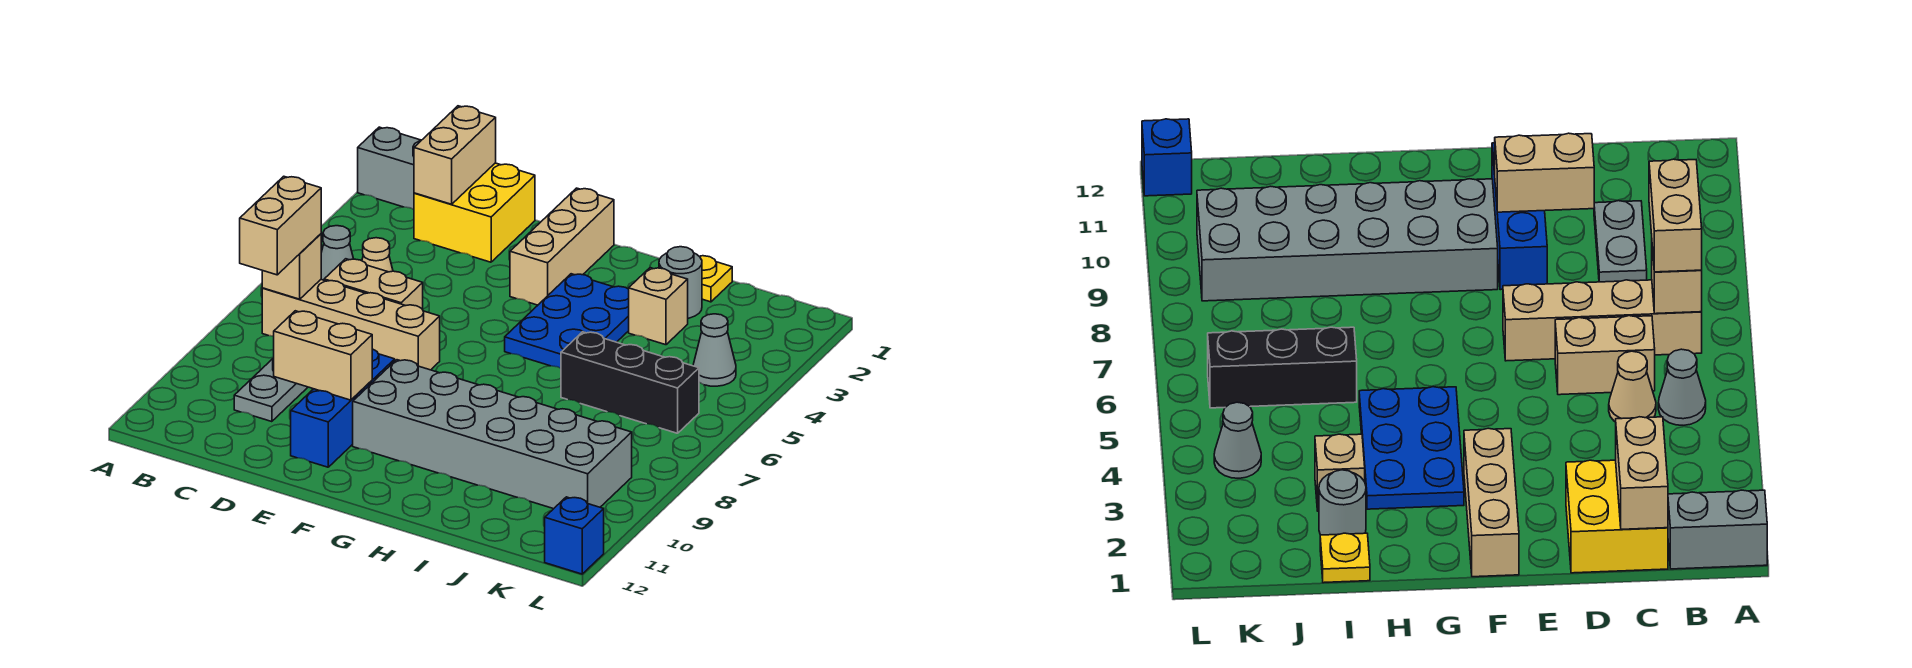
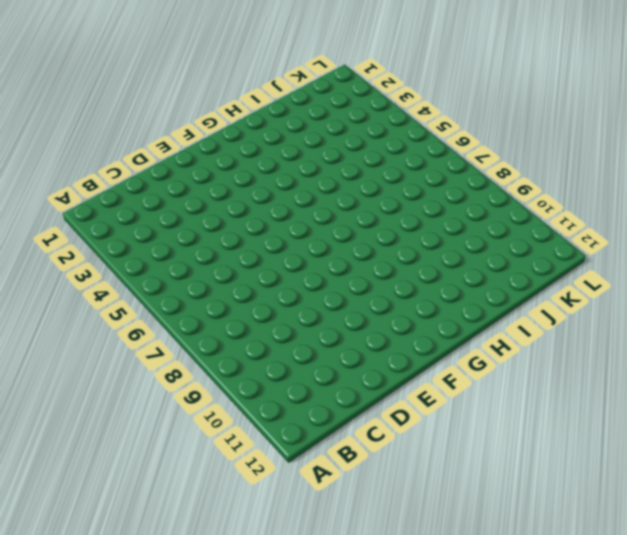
none -> grey brick A1:B1 level 1
none -> grey cone B5 level 1
none -> tan brick B7:E7 level 1

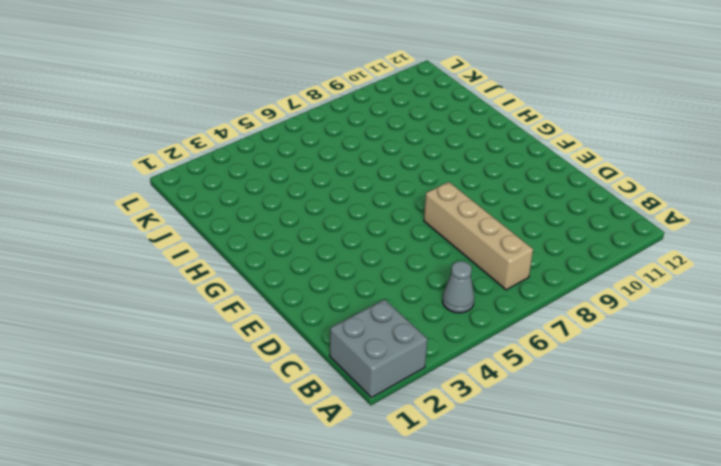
grey brick A1:B2 level 1 -> grey brick A1:B1 level 1
none -> yellow brick C1:D2 level 1
none -> tan cone C5 level 1
none -> tan brick C6:D6 level 1

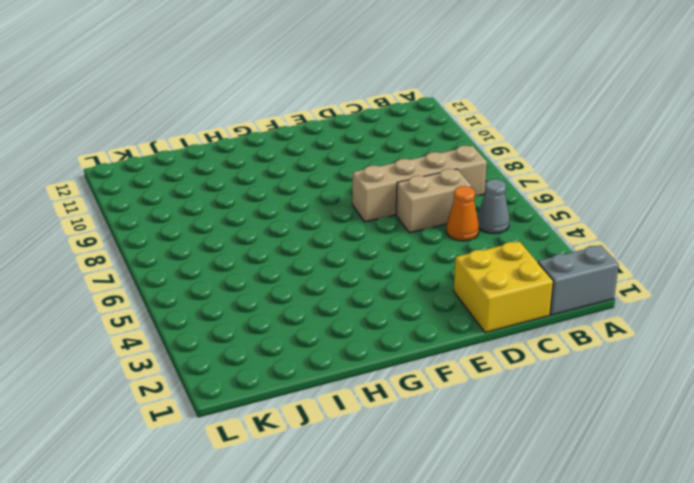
orange cone C5 level 1 -> tan cone C5 level 1
none -> grey plate C9:C10 level 1
none -> blue brick E9:E11 level 1
none -> tan brick F1:F3 level 1

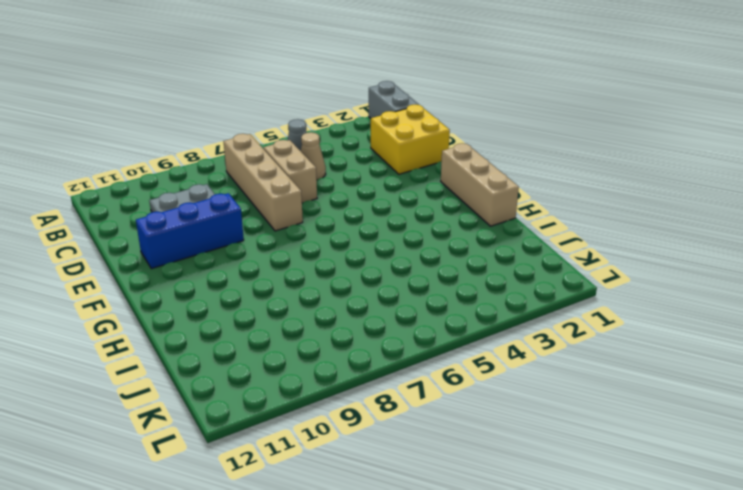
tan brick F1:H1 level 1 -> tan brick F1:F3 level 1
none -> grey brick F9:K10 level 1
none -> blue plate G3:H5 level 1
none -> yellow plate I1 level 1

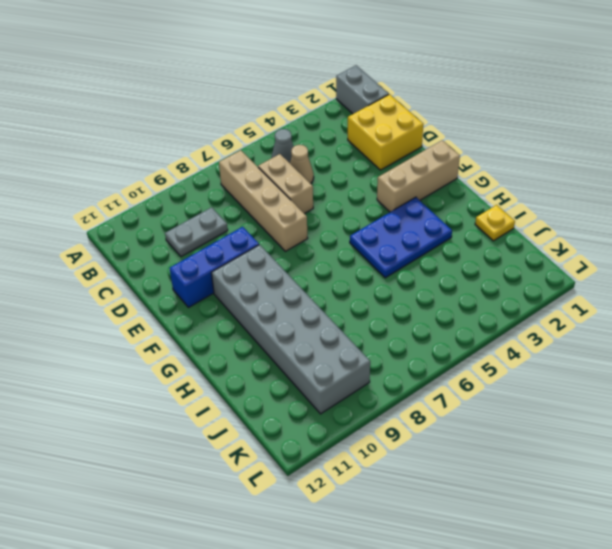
none -> grey round brick I2 level 1
none -> tan brick I3 level 1
none -> black brick I6:K6 level 1

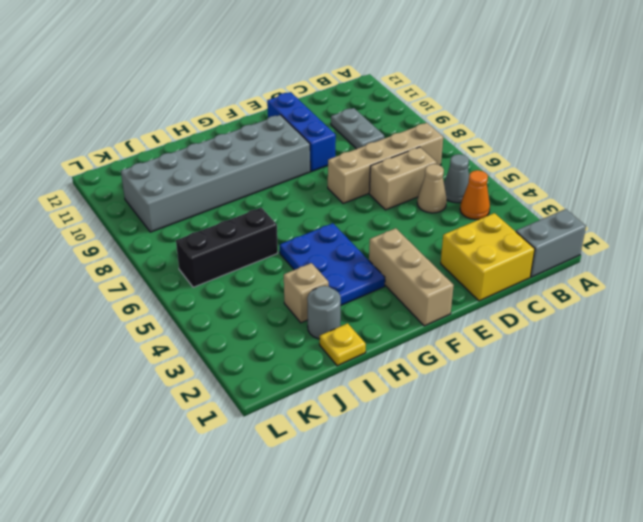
orange cone B4 level 1 -> none
none -> grey cone K4 level 1
none -> blue brick L12 level 1
none -> tan brick B7 level 2

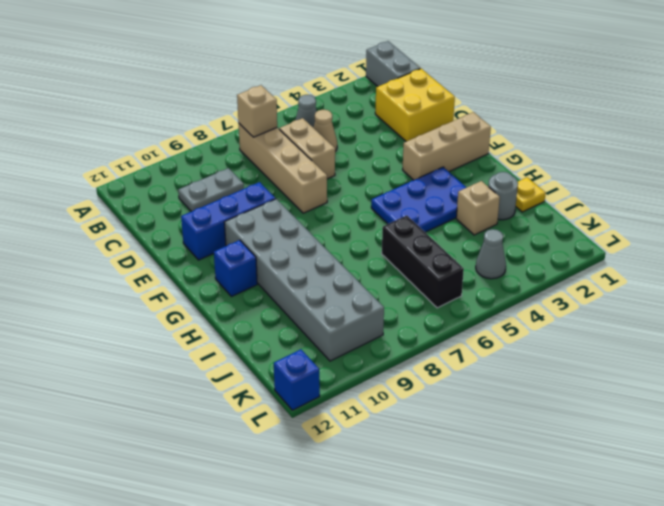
blue brick G11 level 1 -> none
none -> tan brick C1:C2 level 2
none -> tan brick D10:E10 level 2
none -> tan brick B7:B8 level 3

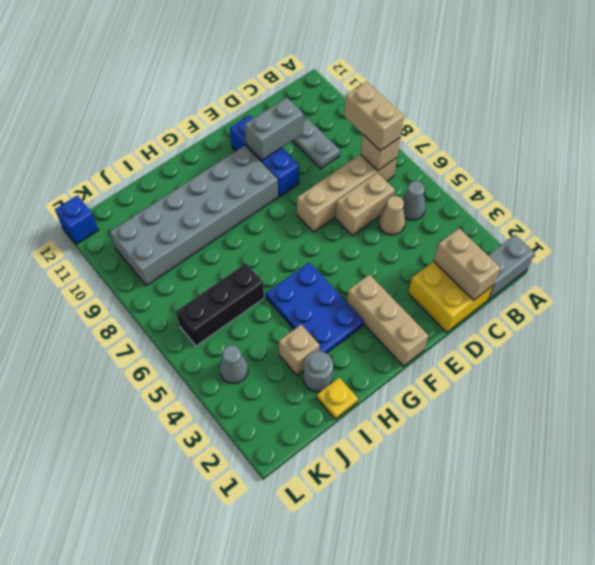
grey brick D10:E10 level 2 -> tan brick D10:E10 level 2

